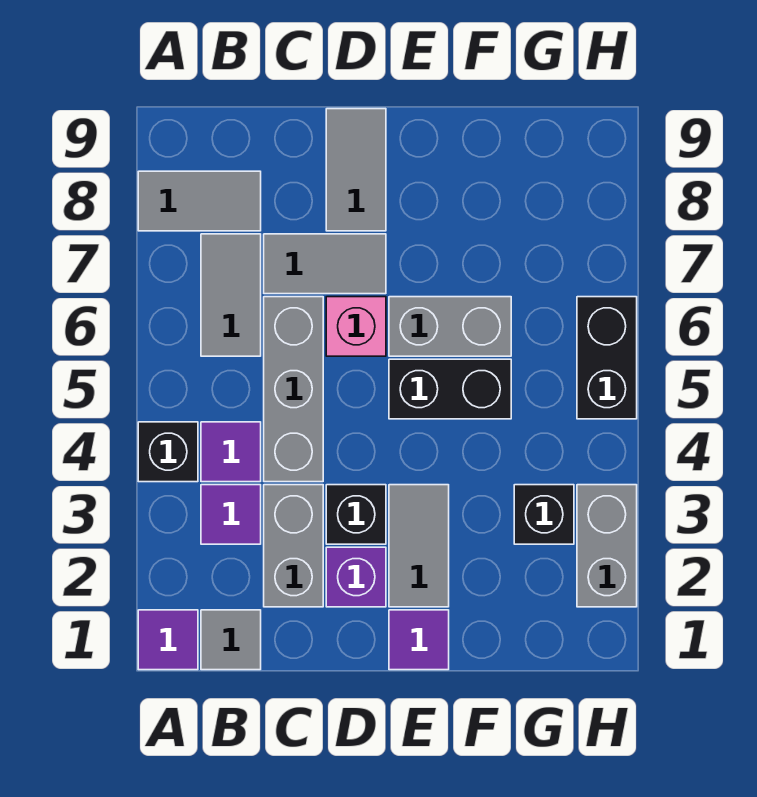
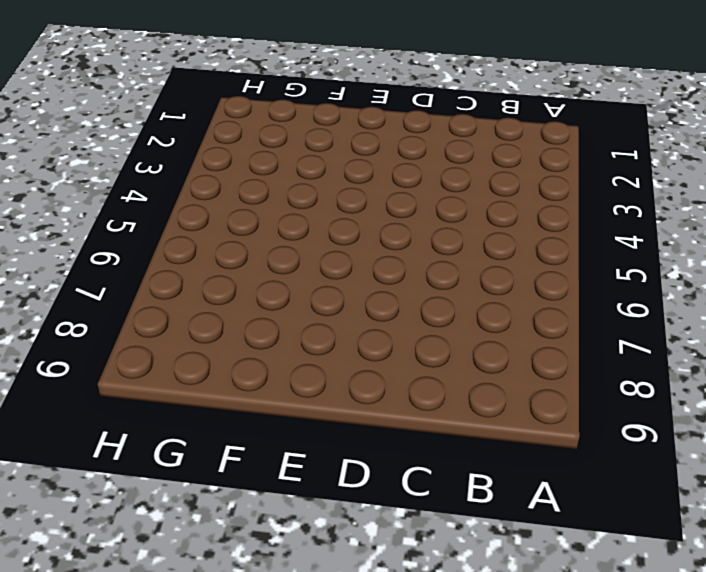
none -> purple tile A1 level 1
none -> black brick A4 level 1
none -> grey tile A8:B8 level 1

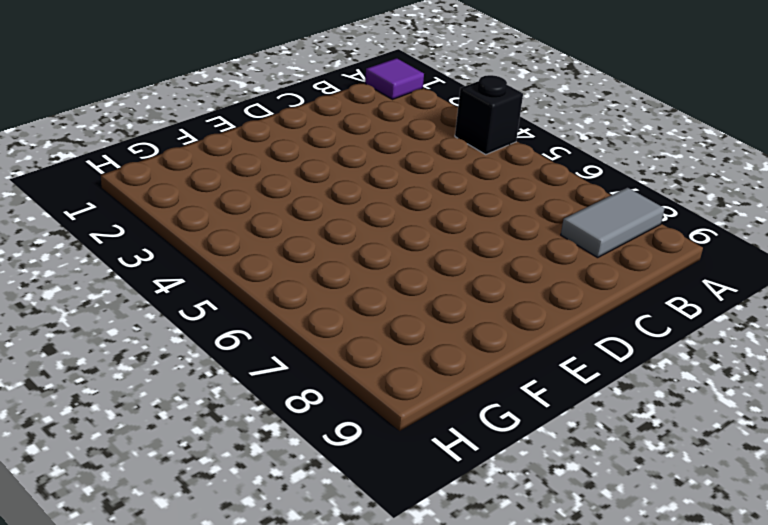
none -> grey tile B1 level 1
none -> purple tile B3 level 1
none -> purple tile B4 level 1

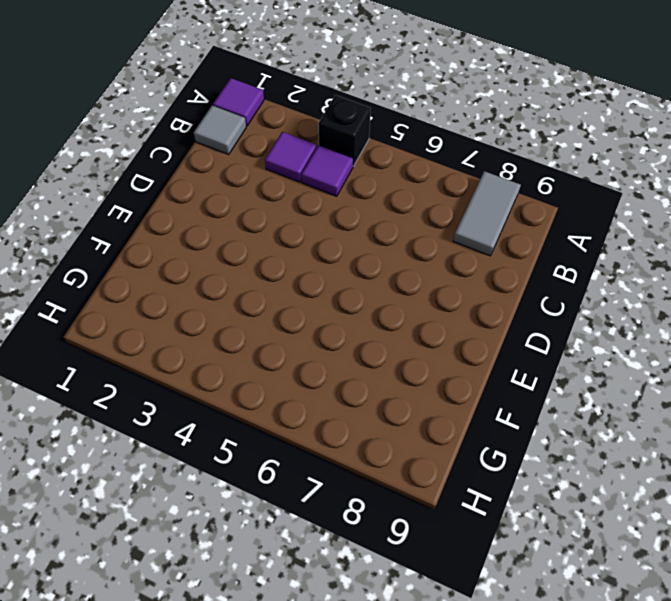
none -> grey tile B6:B7 level 1
none -> grey brick C2:C3 level 1
none -> grey brick C4:C6 level 1

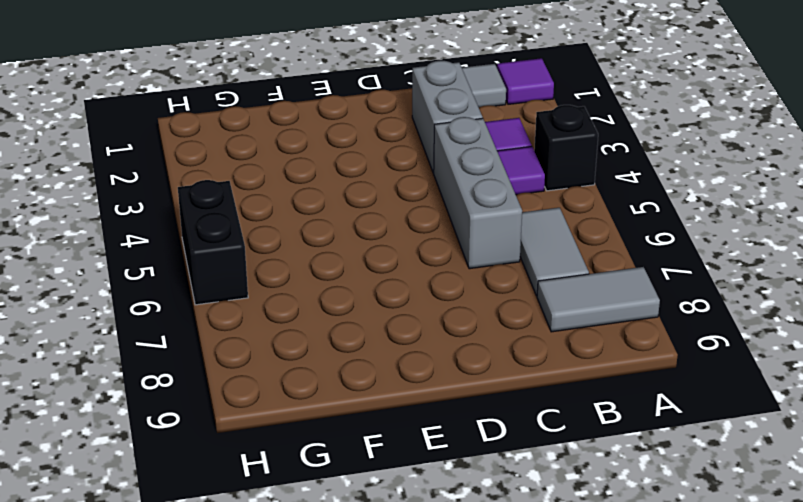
none -> grey tile C7:D7 level 1
none -> purple brick D2 level 1
none -> black brick D3 level 1

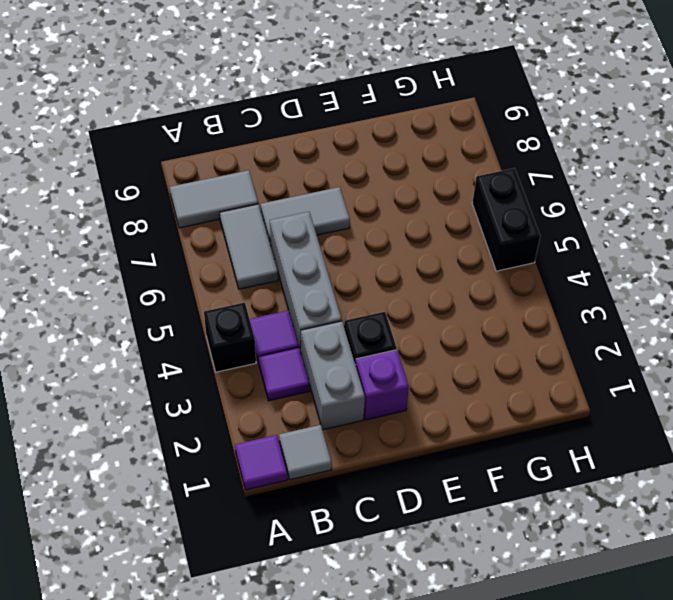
none -> pink brick D6 level 1
none -> grey tile D8:D9 level 1
none -> purple tile E1 level 1

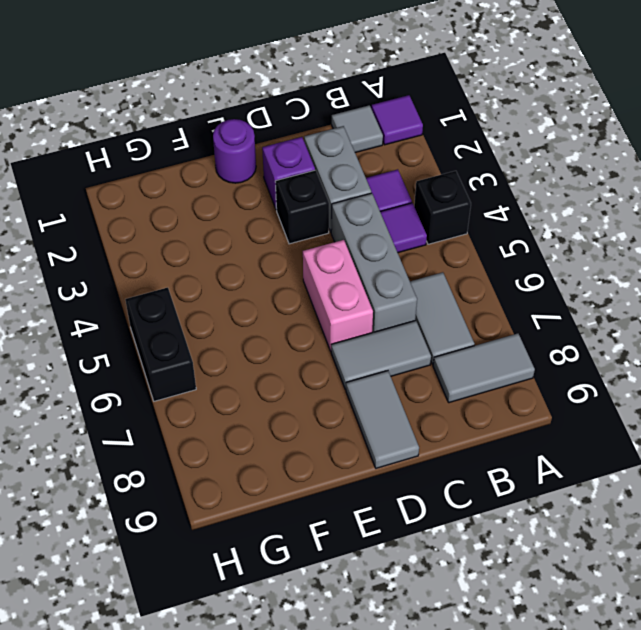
pink brick D5:D6 level 1 -> pink brick D6 level 1
purple round brick E1 level 1 -> purple tile E1 level 1
none -> grey tile E2:E3 level 1
none -> black brick E5:F5 level 1
none -> grey brick E6:F6 level 1

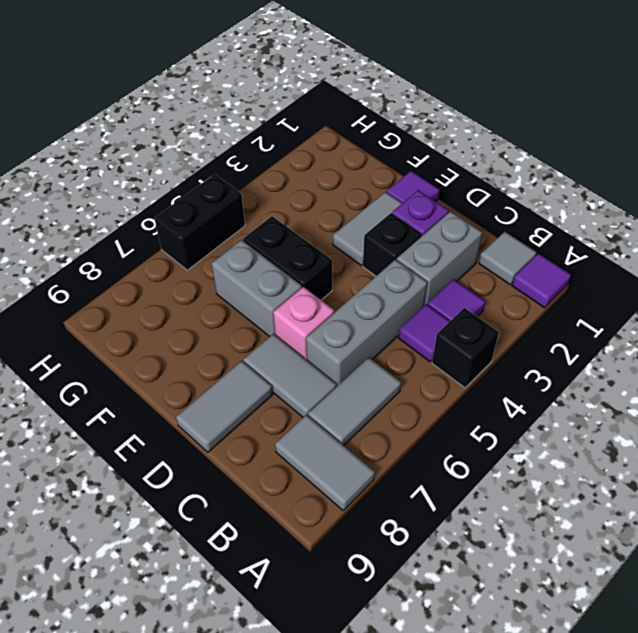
none -> black brick G3 level 1
none -> grey brick H2:H3 level 1

